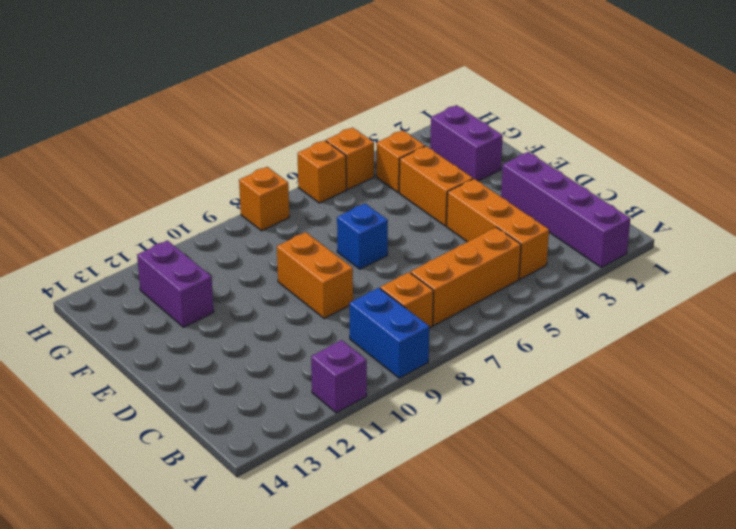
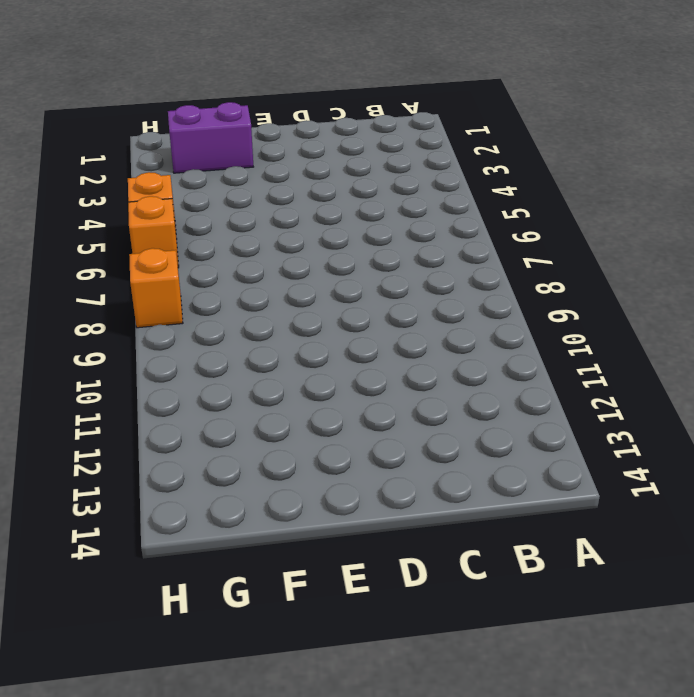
none -> purple brick A2:D2 level 1
none -> blue brick A9:B9 level 1
none -> purple brick A11 level 1

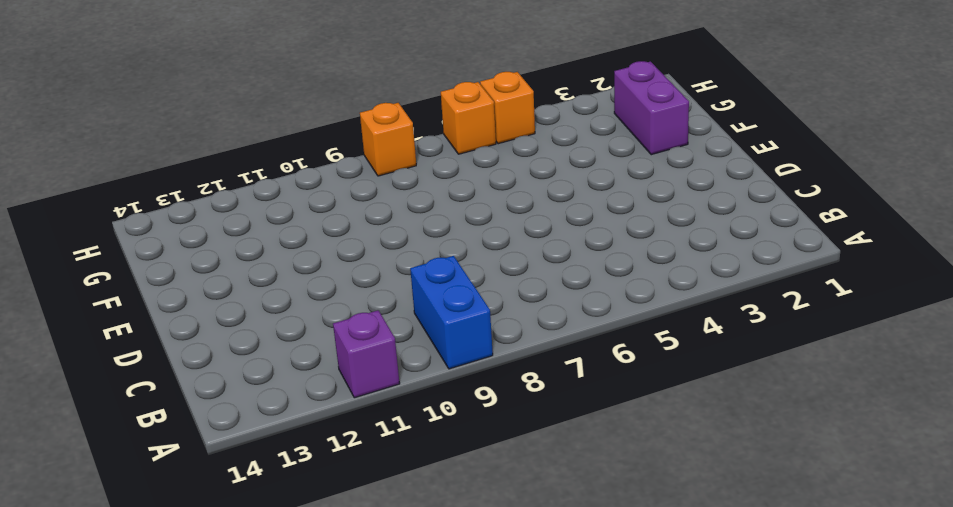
none -> purple brick A2:D2 level 1
none -> orange brick B4:D4 level 1
none -> orange brick B5:B7 level 1

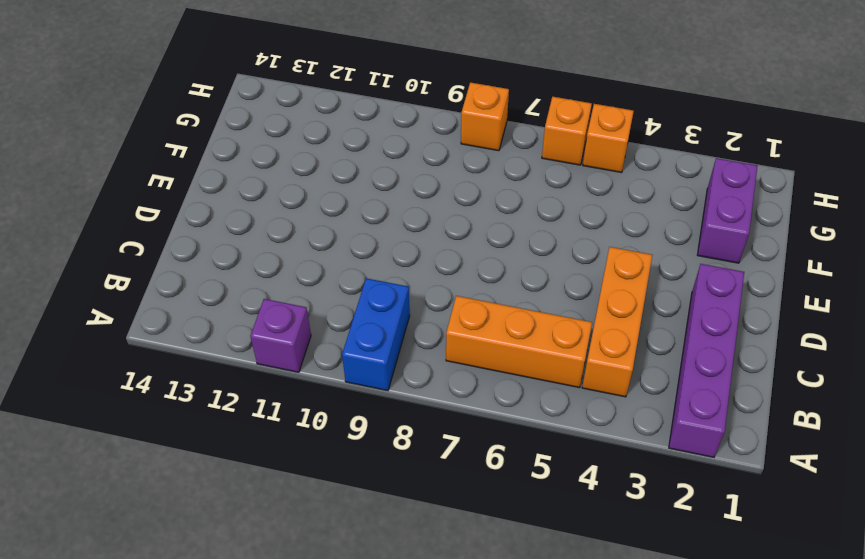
none -> orange brick B8 level 1
none -> orange brick D9:E9 level 1
none -> orange brick E4:F4 level 1

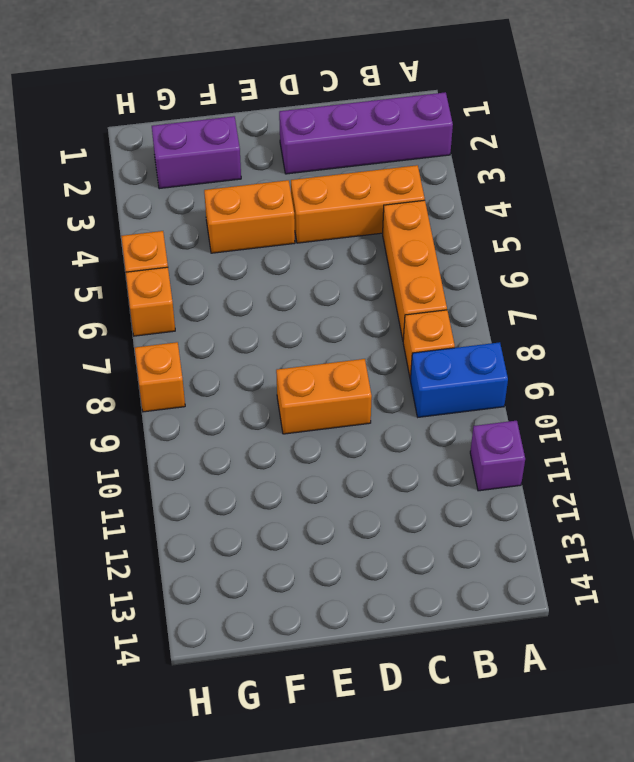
none -> blue brick E7 level 1
none -> purple brick F12:G12 level 1
none -> orange brick G4 level 1

